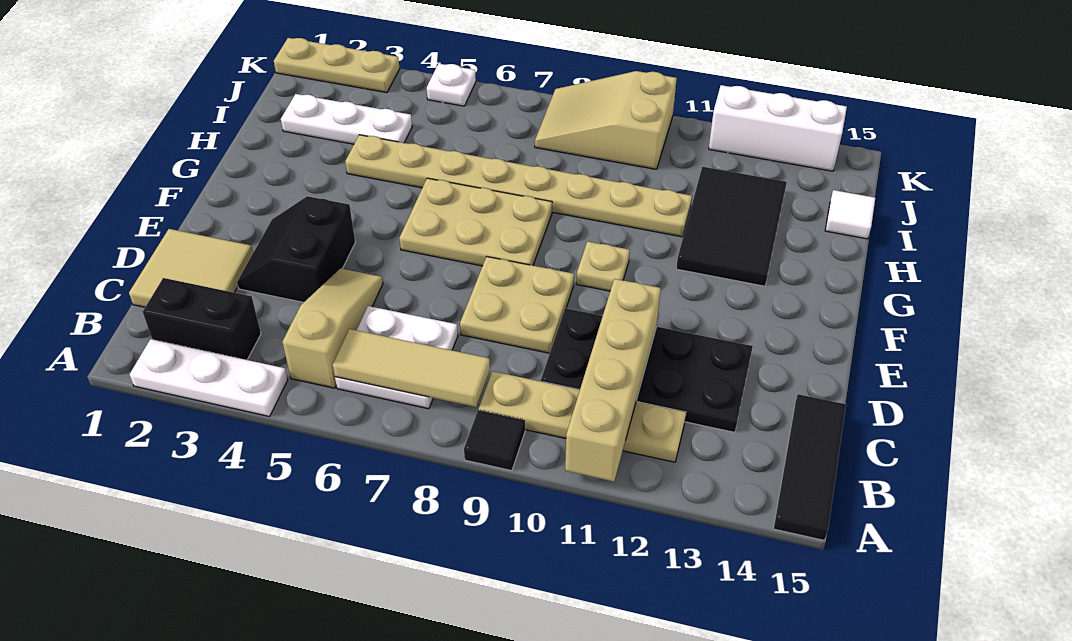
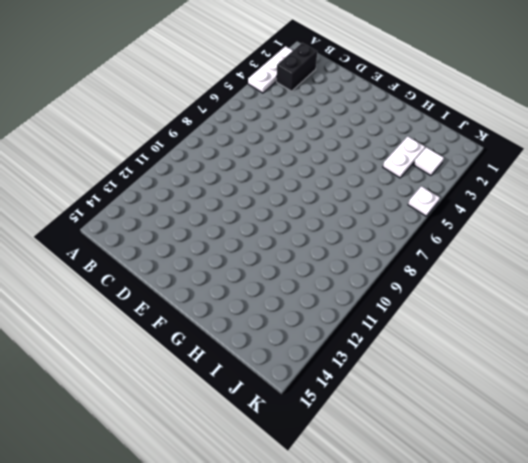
white plate I3:I4 level 1 -> white plate I2:I4 level 1
white tile J3 level 1 -> white tile I15 level 1
none -> black tile A9 level 1
none -> black tile A15:C15 level 1
none -> tan slope B5:D5 level 1 top B

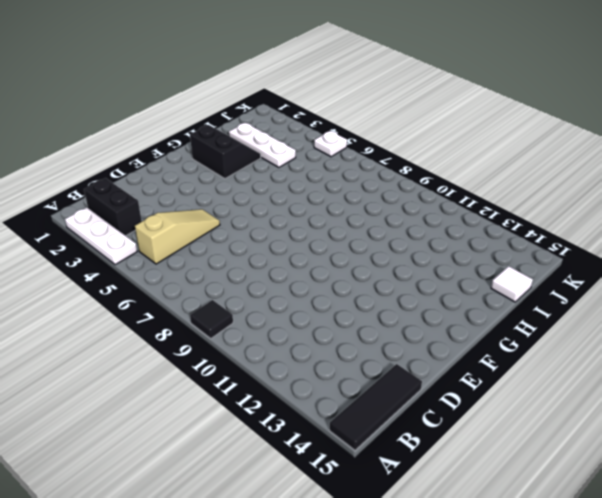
black slope G2:H3 level 1 top G -> black slope D3:E4 level 1 top 4
none -> white plate B6:C7 level 1
none -> tan plate B9:B12 level 1
none -> tan tile C1:D2 level 1

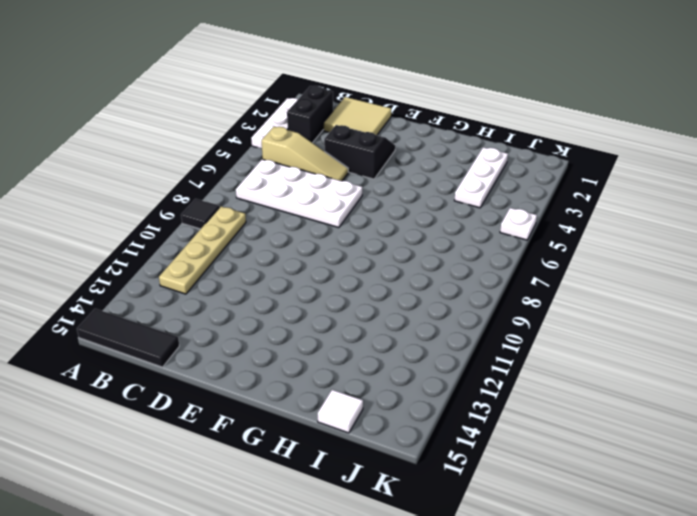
white plate B6:E7 level 1 -> white plate B6:C7 level 1
none -> black plate C10:D13 level 1
none -> tan plate D8:E9 level 1
none -> tan plate F6:G8 level 1

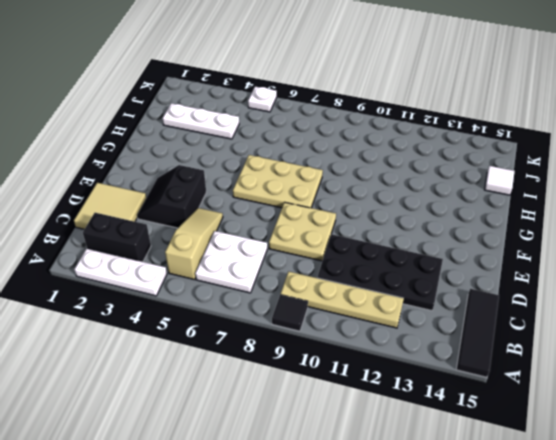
none -> tan plate F10 level 1
none -> black tile G12:I13 level 1
none -> tan plate H4:H11 level 1

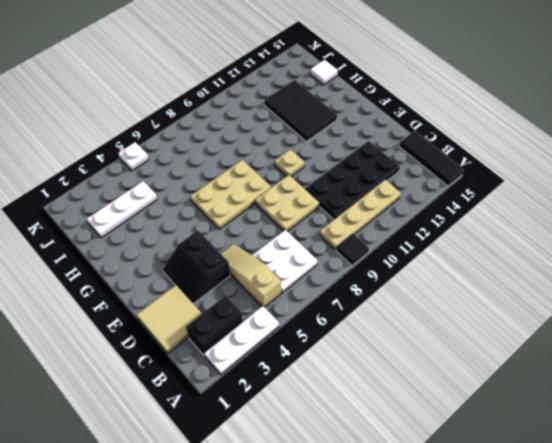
none -> tan plate H4:H11 level 1
none -> tan slope J8:K10 level 1 top 10
none -> tan plate K1:K3 level 1

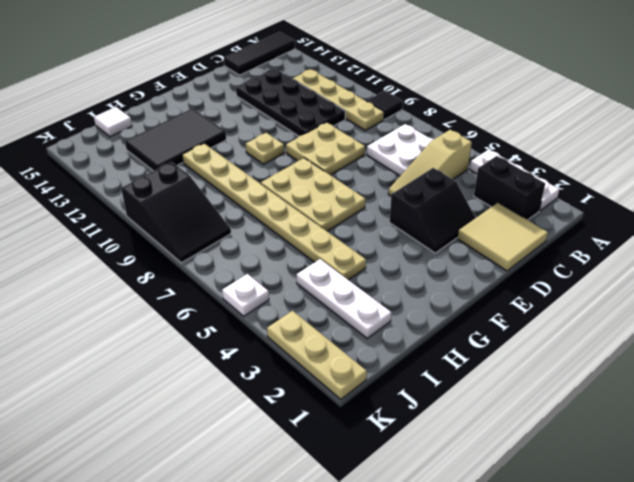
black slope J8:K10 level 1 top 10 -> tan slope J8:K10 level 1 top 10
none -> white brick K12:K14 level 1
none -> tan brick A11:D11 level 2
none -> tan tile B6:B8 level 2

